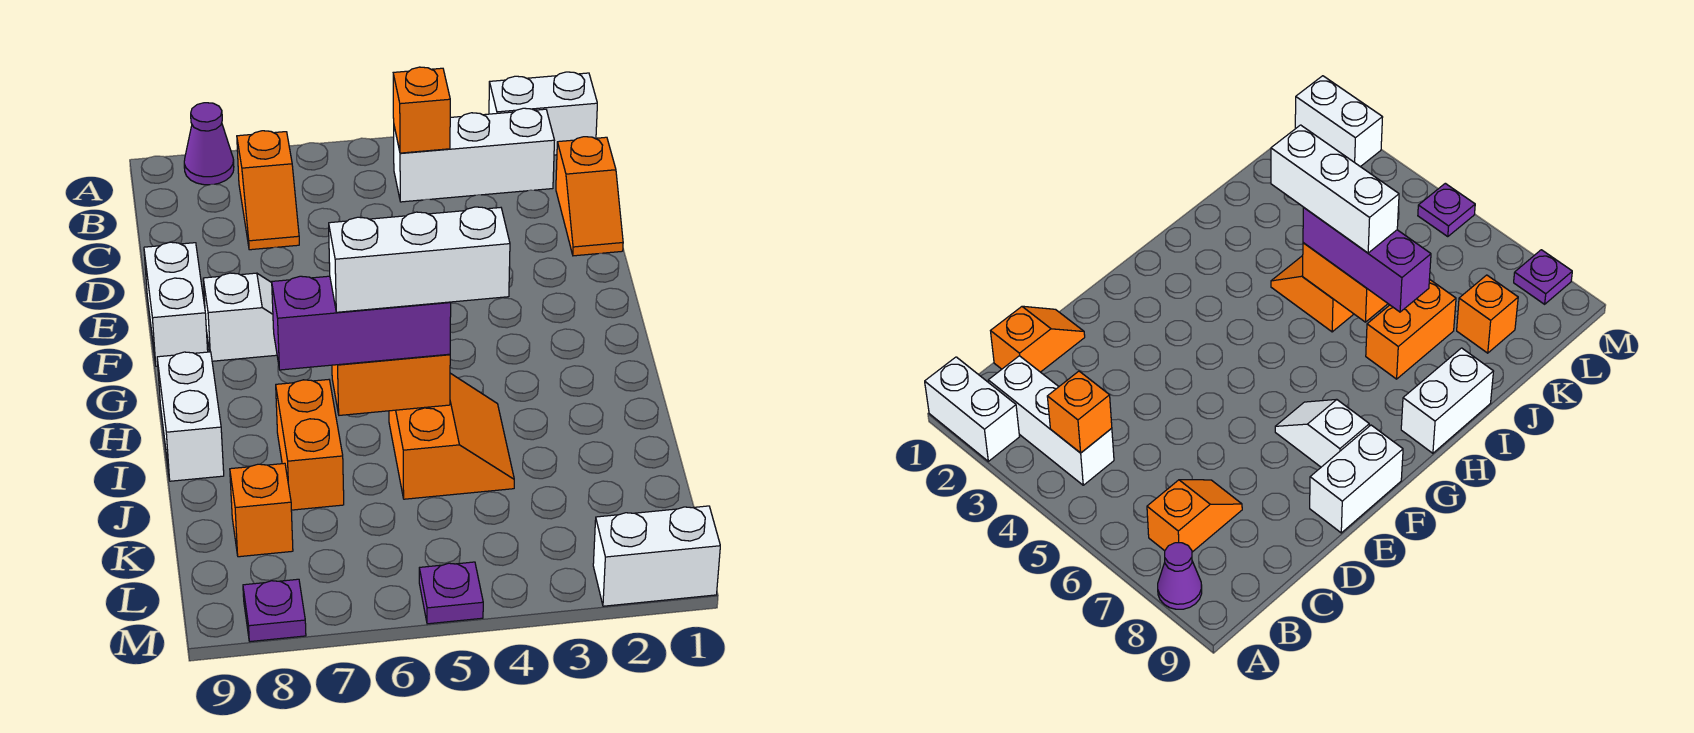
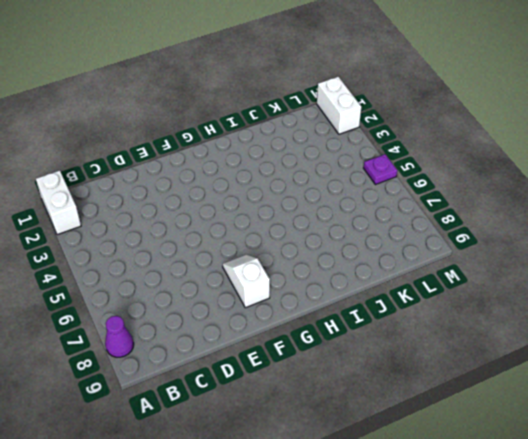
none -> white brick B2:B4 level 1
none -> orange slope B7:C7 level 1 top B
none -> orange slope C1:D1 level 1 top C

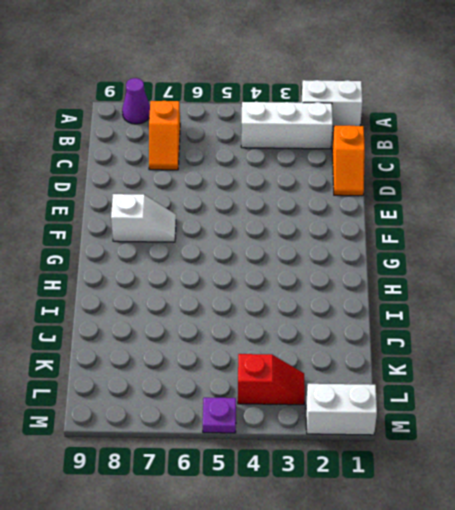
red slope L3:L4 level 1 top 4 -> none
none -> white brick E9:F9 level 1
none -> white brick H9:I9 level 1
none -> orange slope I4:J5 level 1 top 5

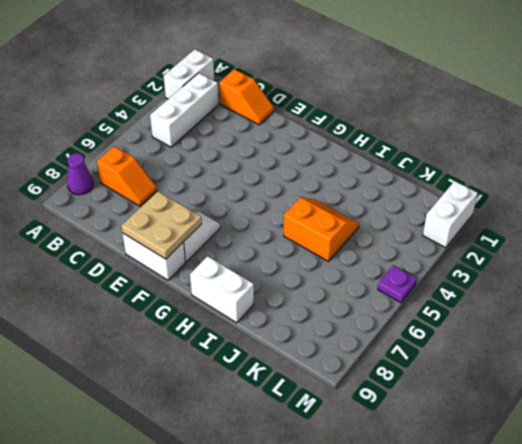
tan plate E8:F9 level 2 -> none
none -> orange brick I7:J7 level 1
none -> orange brick K8 level 1
none -> purple plate M8 level 1

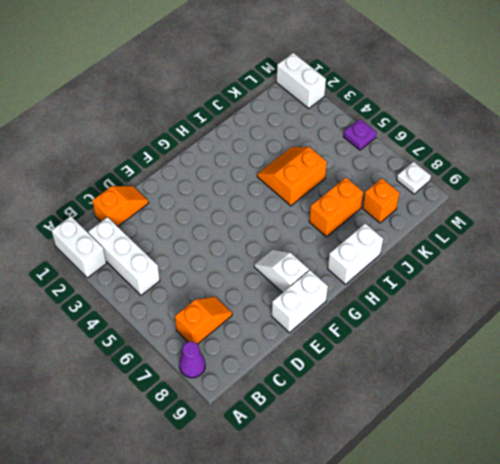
white plate M8 level 1 -> purple plate M8 level 1
none -> orange brick B4 level 2
none -> orange brick I5:I6 level 2
none -> purple brick I5:I7 level 3

